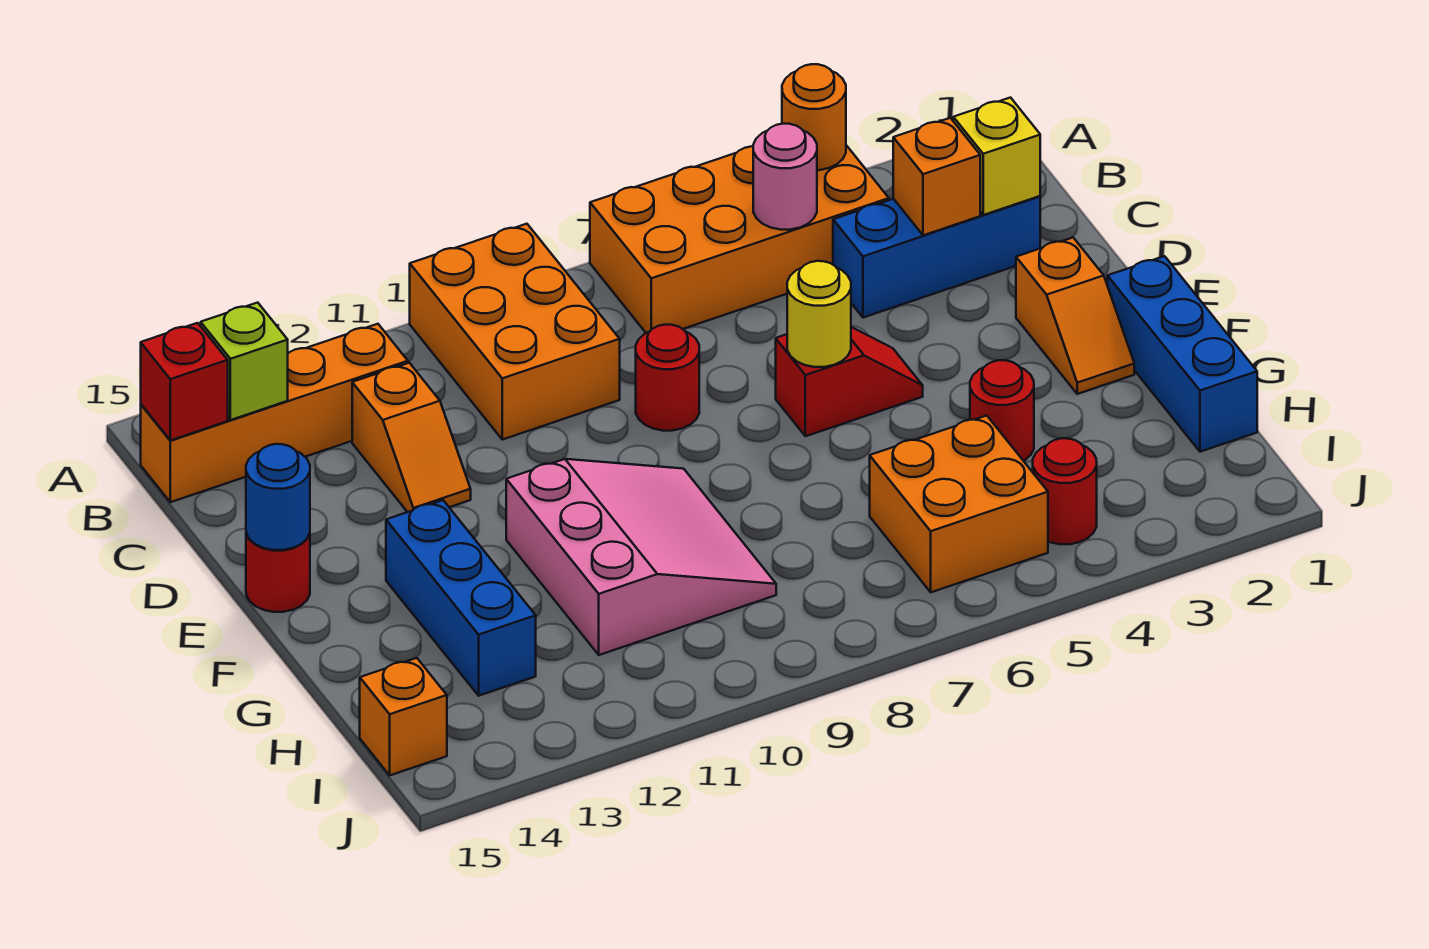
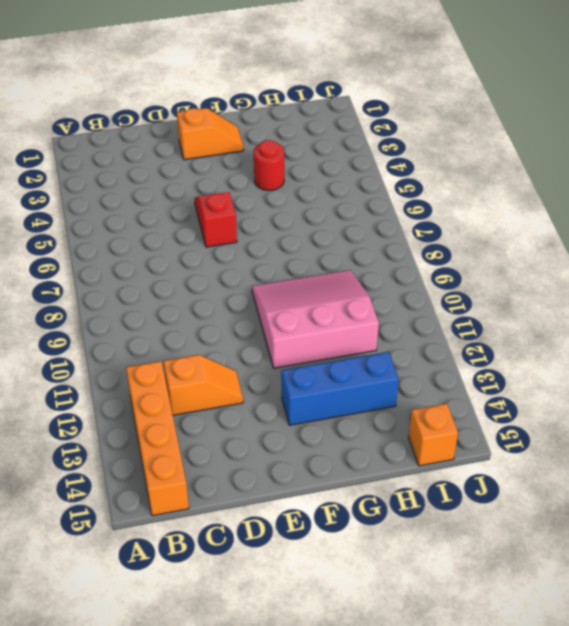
none -> orange brick A4:B7 level 1
none -> orange brick A9:C10 level 1
none -> blue brick C2:C4 level 1

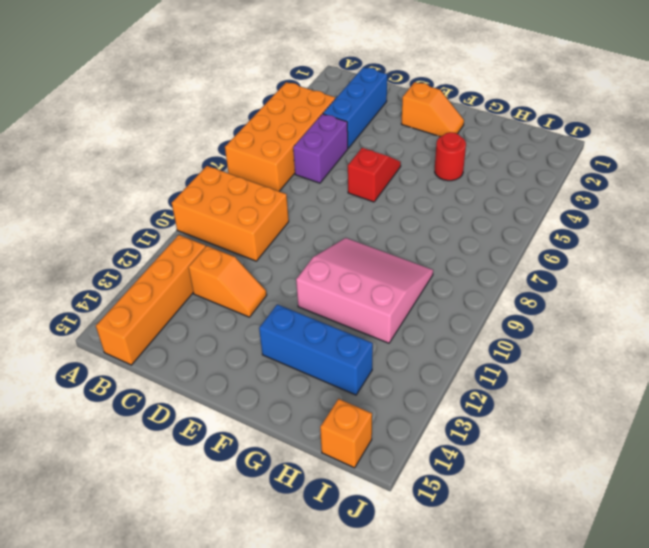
purple brick C5:C6 level 1 -> none
none -> red round brick D8 level 1
none -> red round brick E15 level 1
none -> blue brick F1:H1 level 1

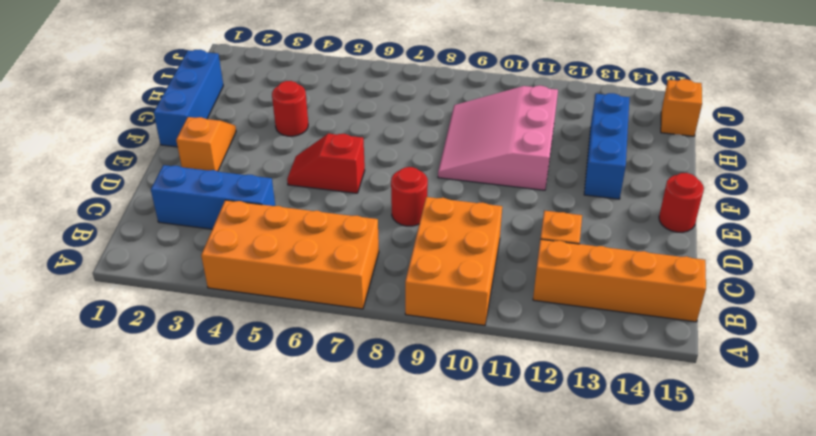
none -> orange brick H5:I6 level 1
none -> red round brick I4 level 1
none -> orange round brick A4 level 2

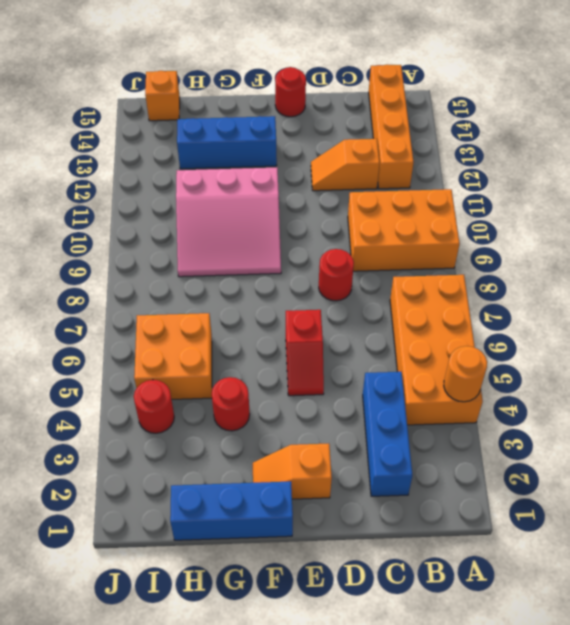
none -> pink round brick B5 level 2
none -> lime brick B14 level 2
none -> red brick B15 level 2

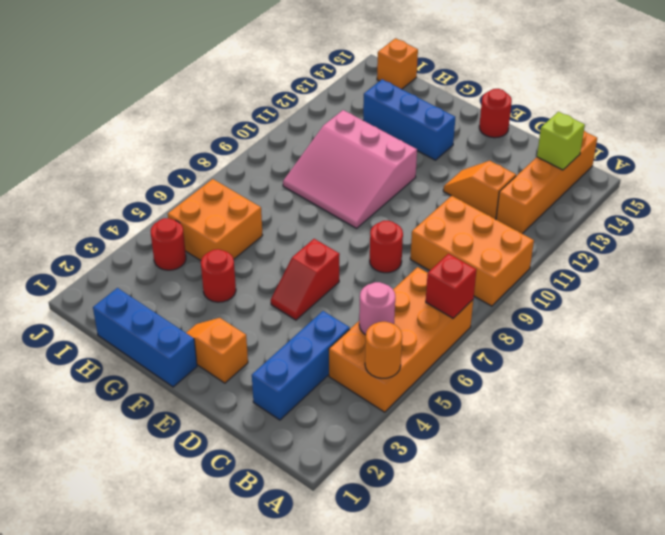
red brick A7 level 2 -> red brick B15 level 2
none -> yellow brick C2 level 2
none -> orange brick C3 level 2
none -> yellow round brick E6 level 2

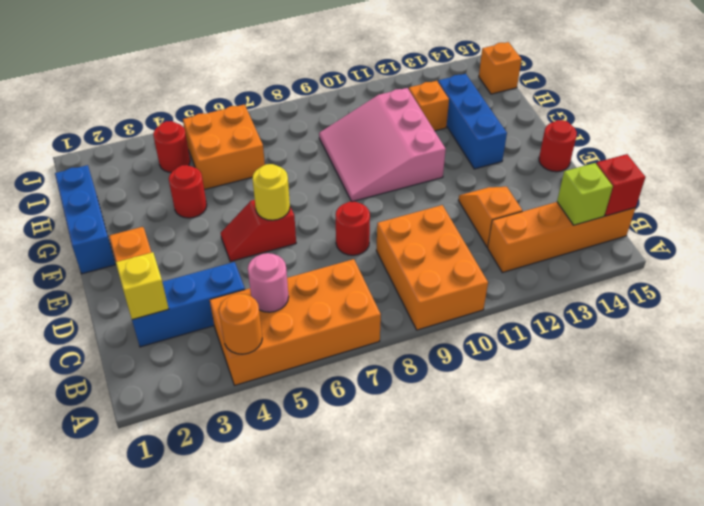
orange brick H12 level 1 -> orange brick C3 level 2
none -> blue round brick E15 level 2

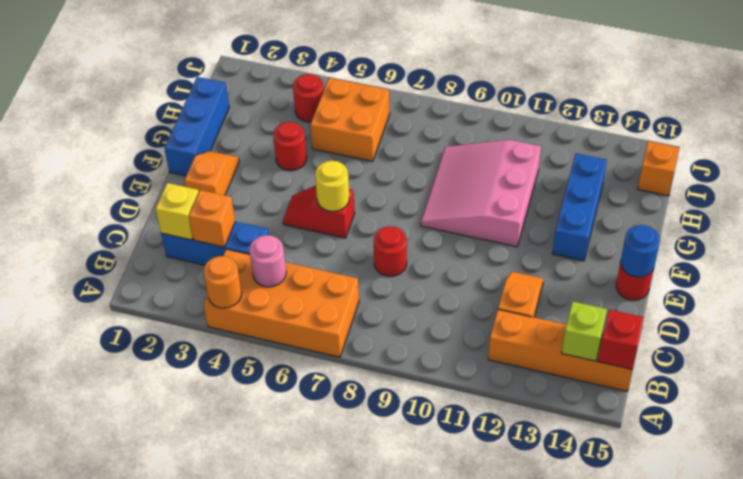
none -> orange brick A9:C10 level 1

